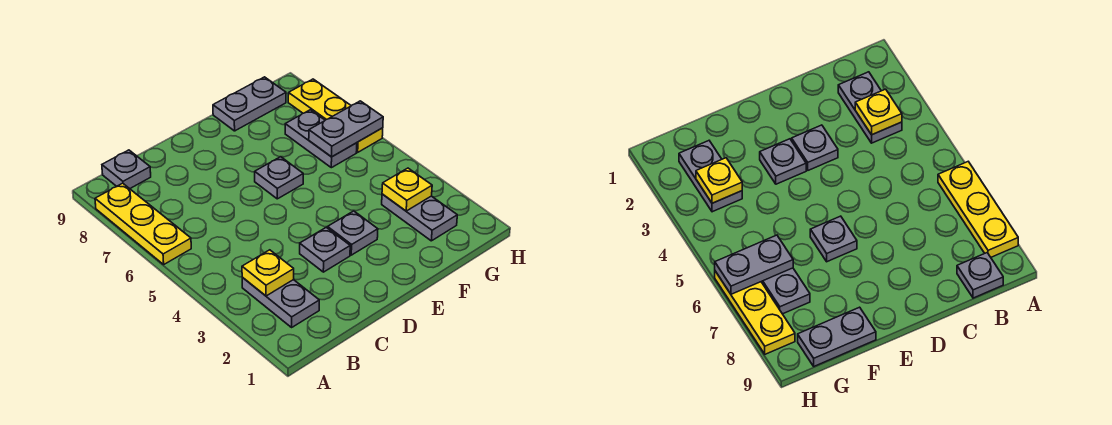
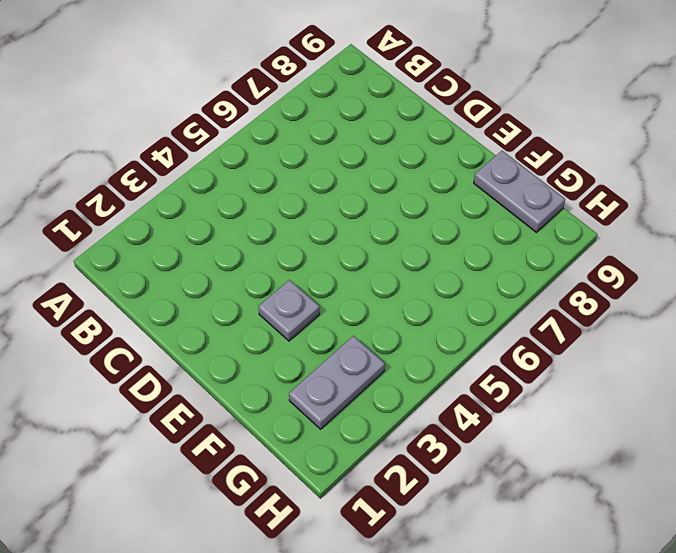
none -> yellow plate A6:A8 level 1
none -> grey plate B2:B3 level 1
none -> grey plate B9 level 1

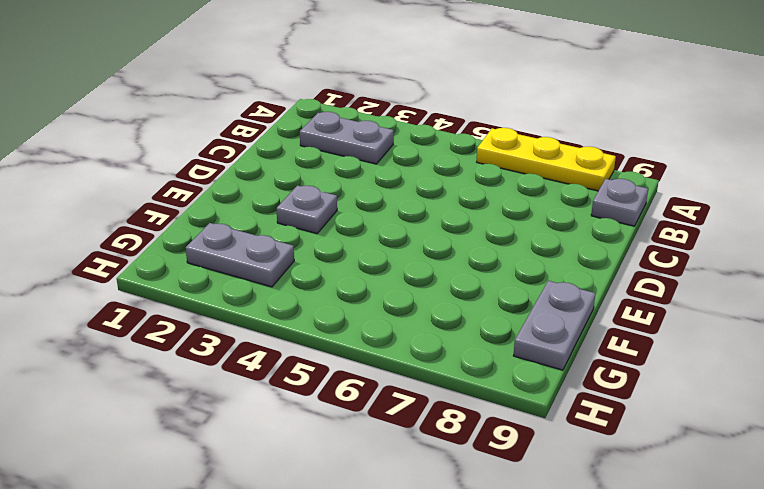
none -> grey plate D3 level 1
none -> grey plate E6 level 1
none -> grey plate G6:G7 level 1

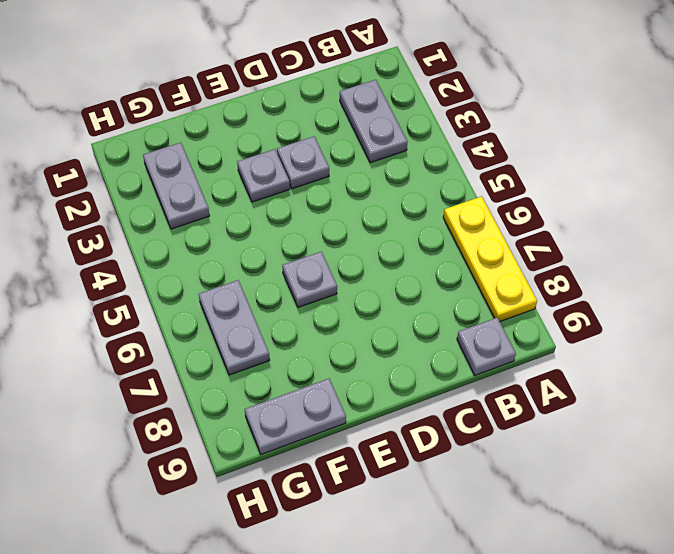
none -> yellow plate H6:H8 level 1
none -> yellow plate B3 level 2
none -> yellow plate G3 level 2

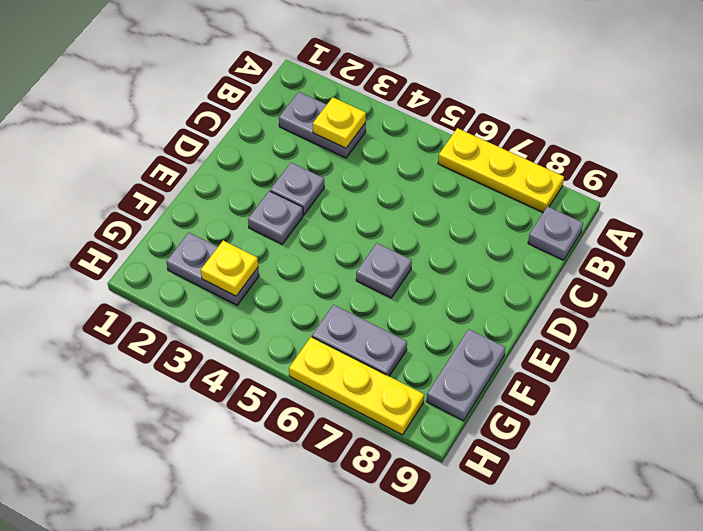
none -> grey plate G6:H6 level 2

